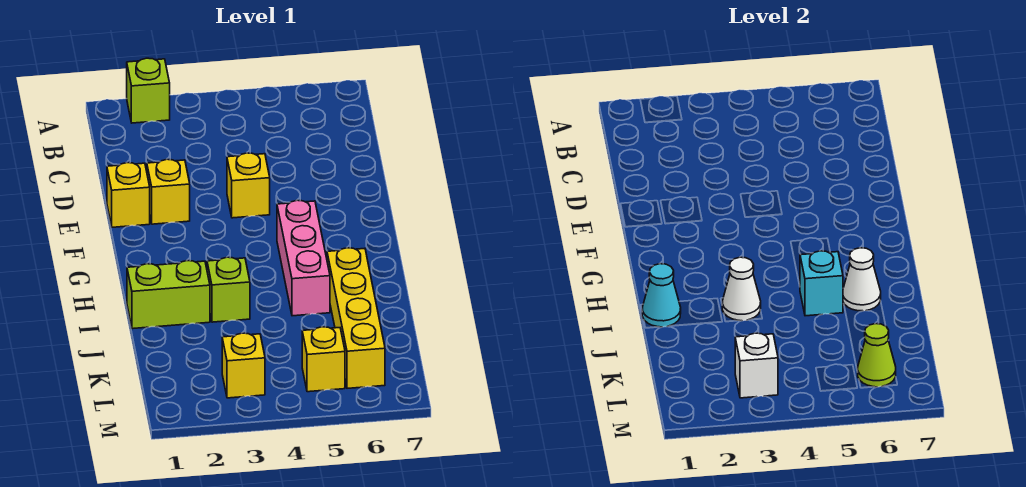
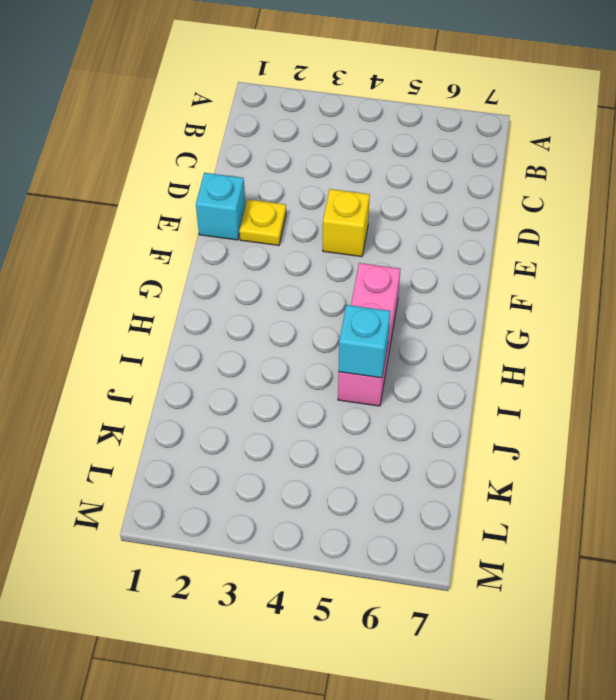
cyan brick E1 level 1 -> yellow brick E1 level 1
yellow plate E2 level 1 -> yellow brick E2 level 1
none -> lime brick A2 level 1
none -> lime brick I1:I2 level 1
none -> lime brick I3 level 1

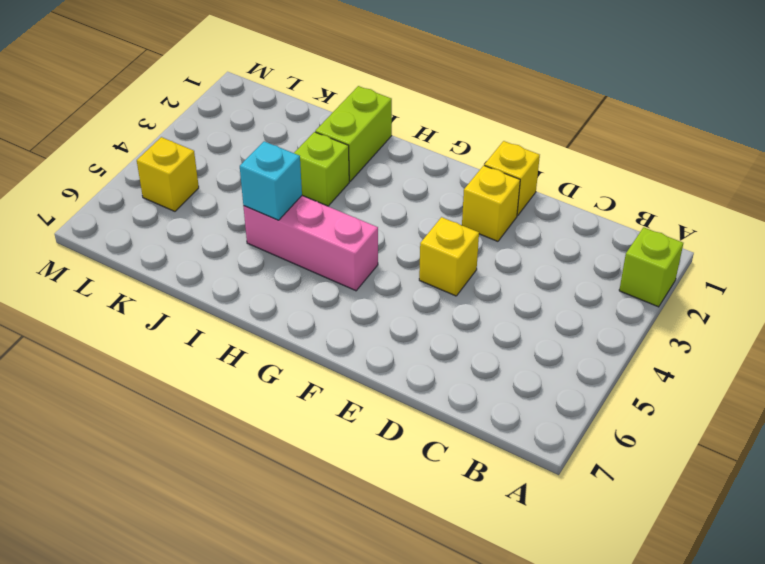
none -> yellow brick I6:L6 level 1
none -> yellow brick L3 level 1
none -> cyan cone I1 level 2

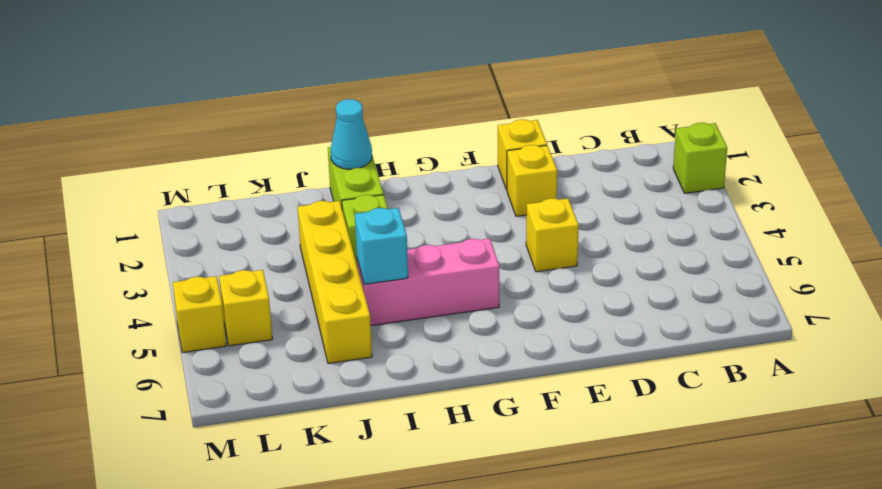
yellow brick J3:J6 level 1 -> yellow brick I6:L6 level 1
yellow brick M5 level 1 -> yellow brick L3 level 1
none -> white cone I3 level 2
none -> white cone I6 level 2
none -> white brick L3 level 2

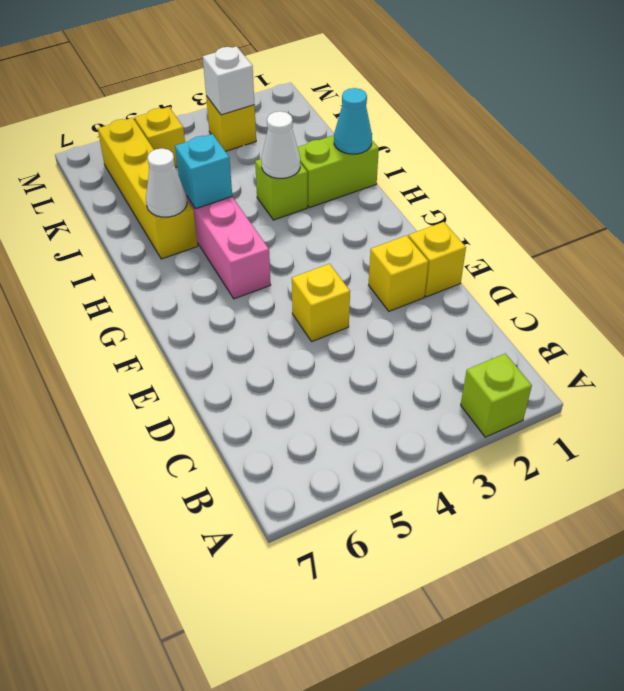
none -> lime cone L6 level 2

